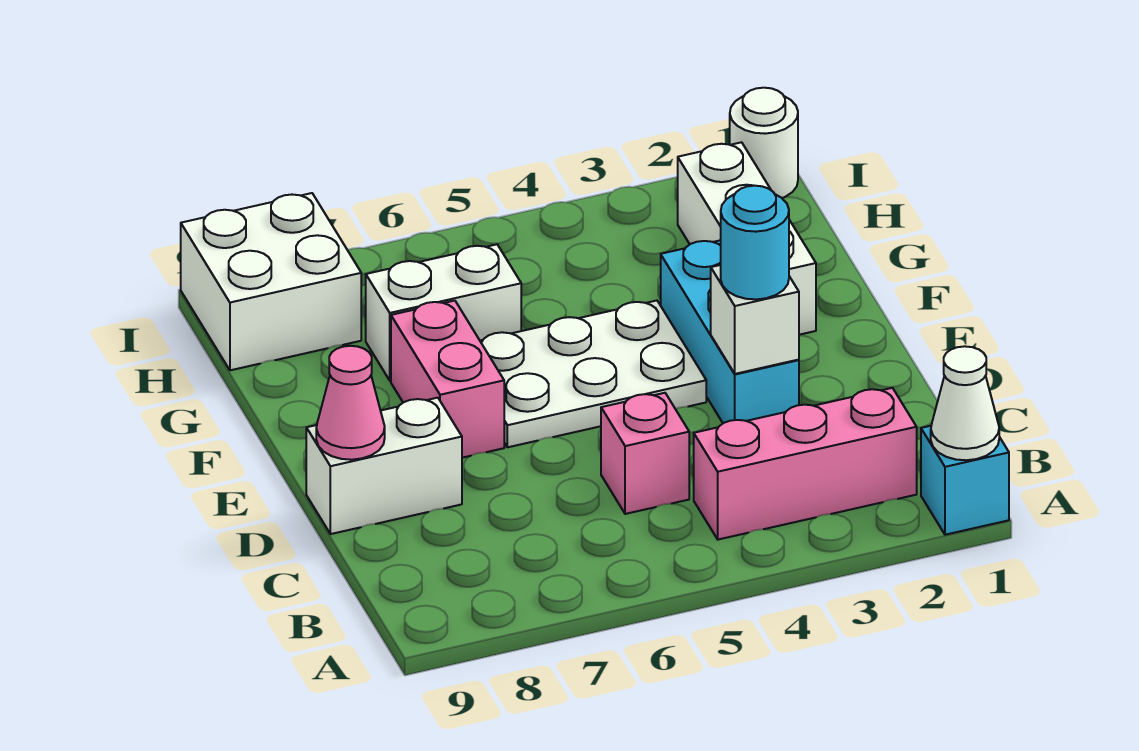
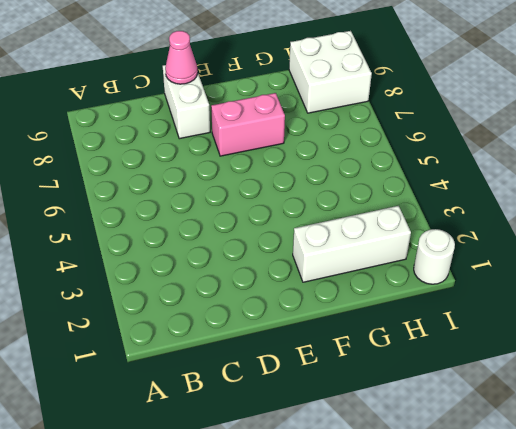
none -> cyan brick A1 level 1
none -> pink brick B2:B4 level 1
none -> pink brick C5 level 1

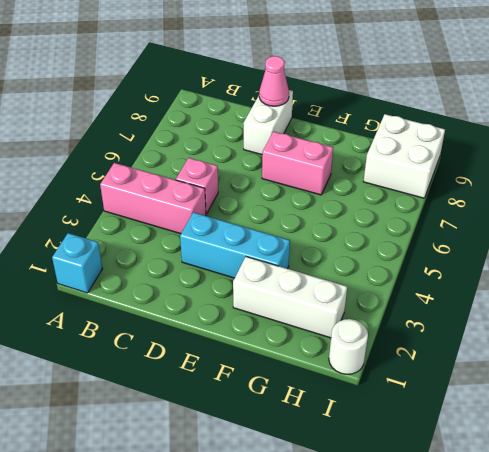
pink brick A4:C4 level 1 -> pink brick B2:B4 level 1
none -> white plate E4:F6 level 1
none -> white brick G6:G7 level 1
none -> white cone A1 level 2

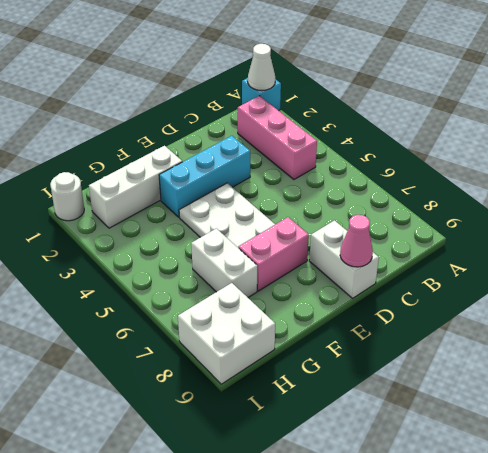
none -> pink brick C5 level 1
none -> white brick D3 level 2
none -> cyan round brick D3 level 3

